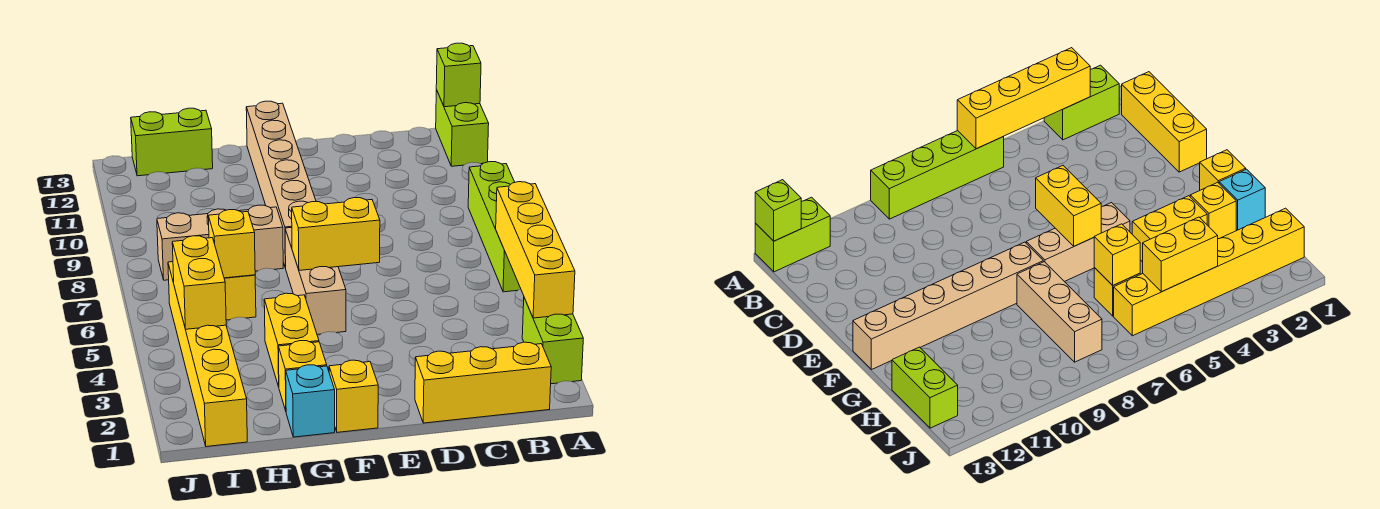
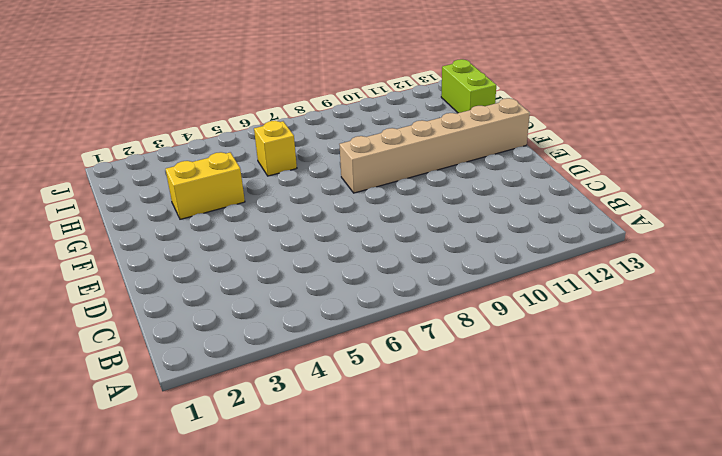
none -> lime brick A2:A3 level 1
none -> lime brick A6:A9 level 1
none -> lime brick A12:A13 level 1

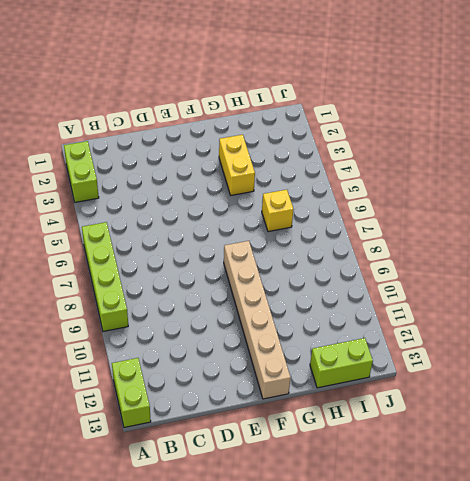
none -> yellow brick B1:D1 level 1
none -> yellow brick F1 level 1
none -> tan brick F5:F7 level 1

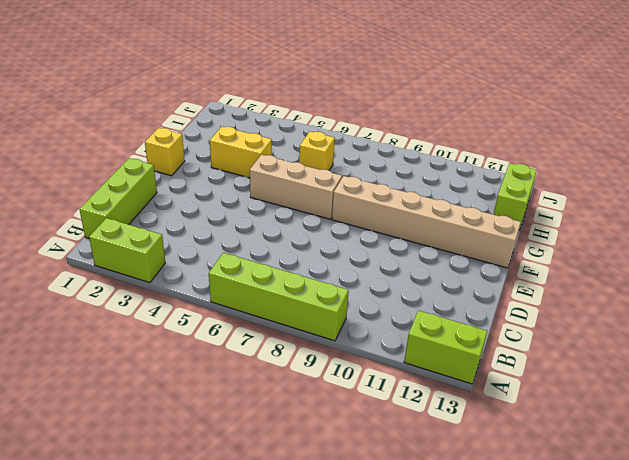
lime brick B1:D1 level 1 -> yellow brick B1:D1 level 1
none -> cyan brick G1 level 1
none -> yellow brick G2 level 1
none -> tan brick G8:I8 level 1

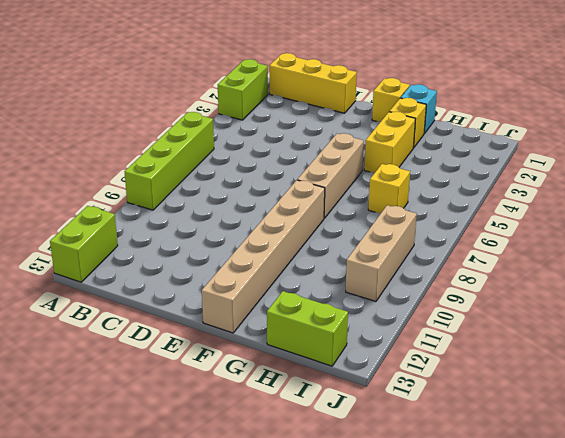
tan brick I8:I10 level 1 -> tan brick G8:I8 level 1
none -> yellow brick I1:I6 level 1
none -> yellow brick A3:A6 level 2
none -> lime brick A13 level 2

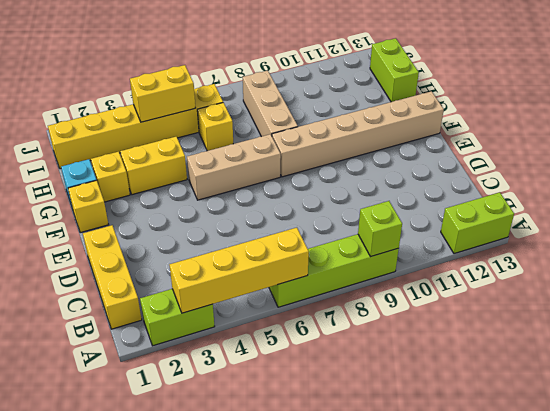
lime brick A9 level 2 -> lime brick A13 level 2
none -> yellow brick E6:F6 level 2
none -> yellow brick H6 level 2

